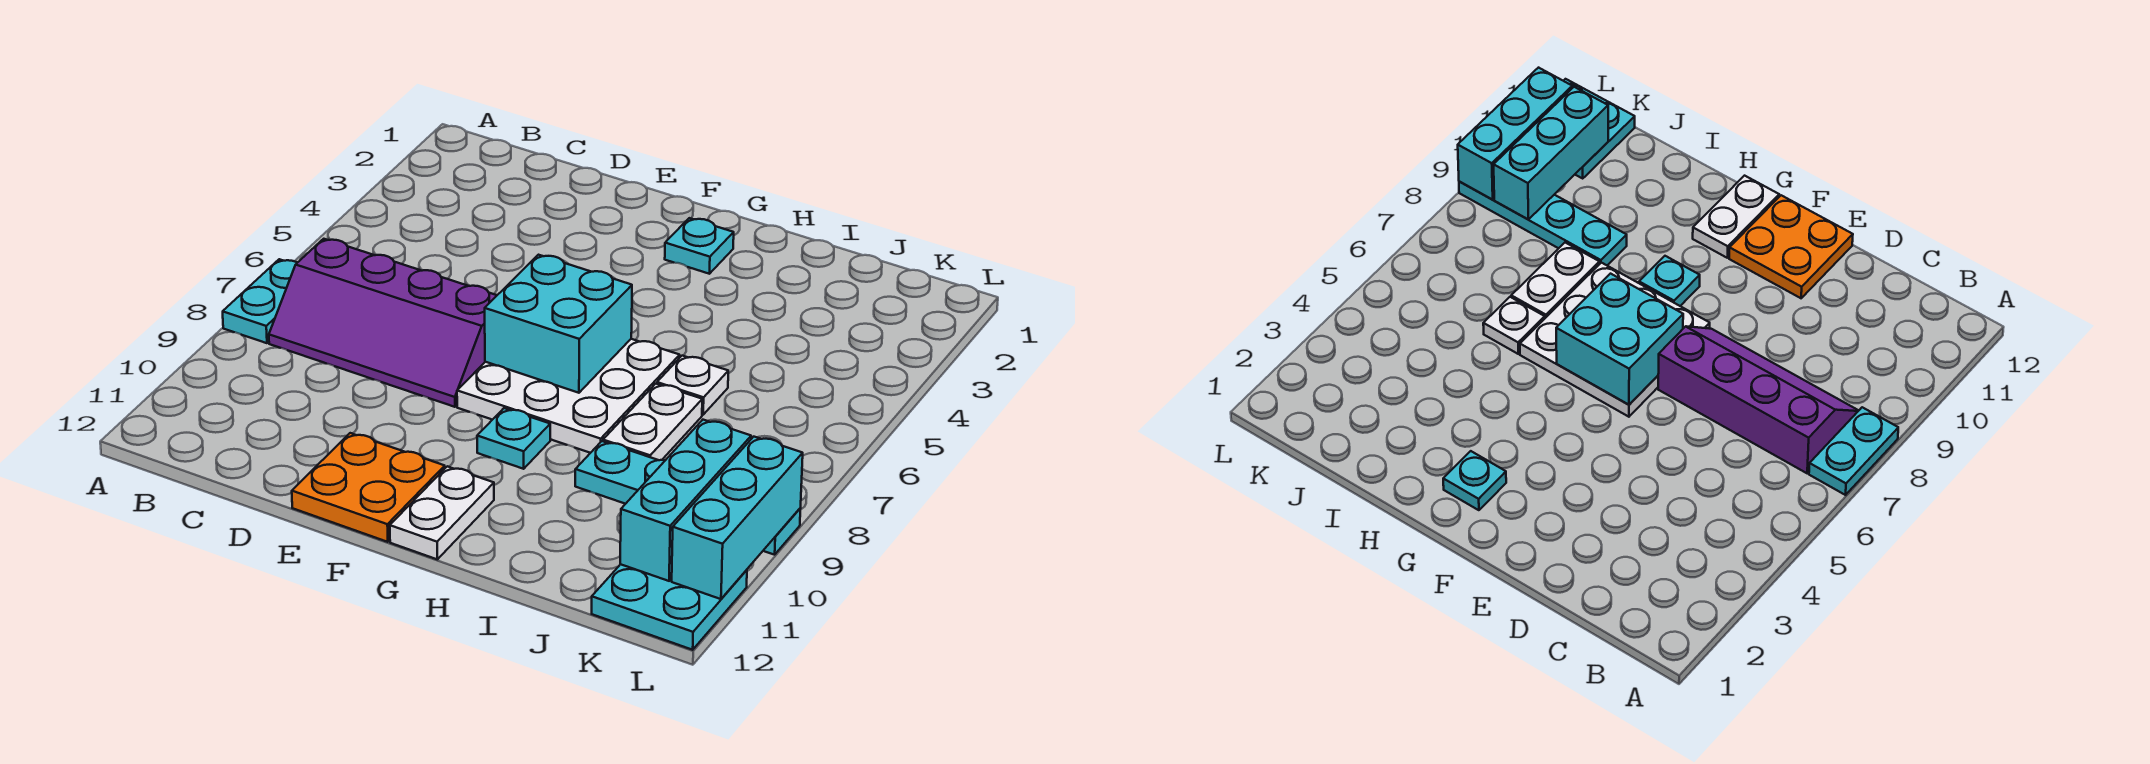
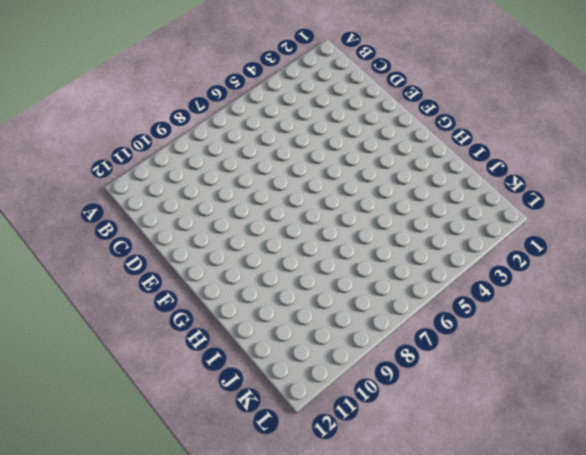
none -> cyan plate A7:A8 level 1
none -> purple slope B7:E8 level 1 top 7
none -> orange plate E11:F12 level 1

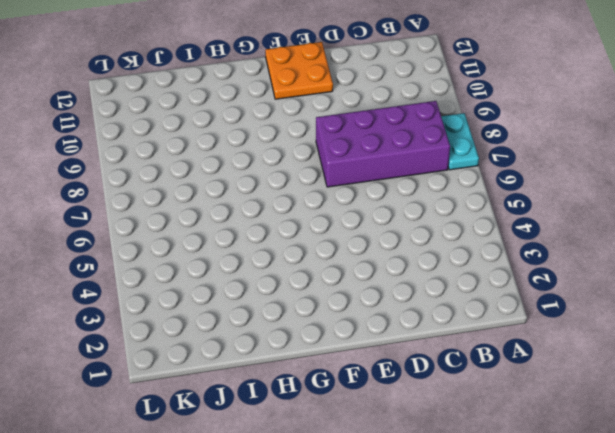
purple brick B7:E8 level 1 -> purple slope B7:E8 level 1 top 7
none -> white plate F6:H8 level 1
none -> cyan plate G2 level 1
none -> cyan plate G9 level 1

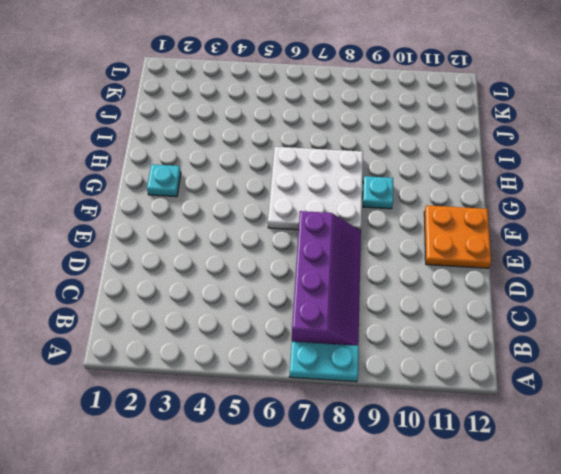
none -> white plate G11:G12 level 1
none -> white plate I6 level 1
none -> white plate I7:I8 level 1

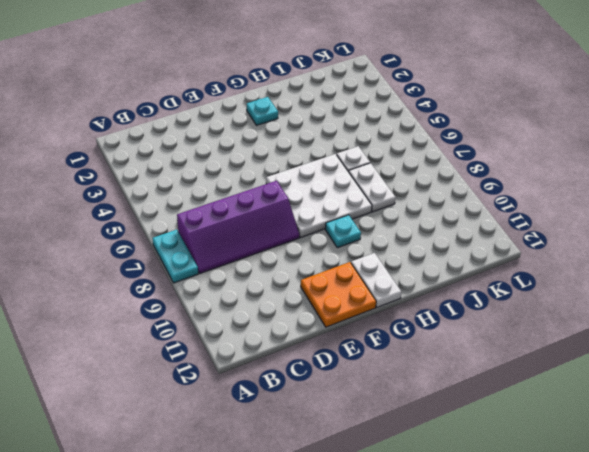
none -> cyan plate I9:L9 level 1
none -> cyan plate K11:L12 level 1
none -> cyan brick F6:G7 level 2

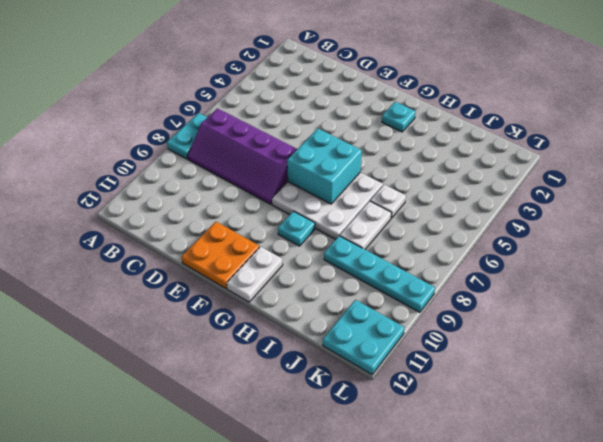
none -> cyan brick K9:K11 level 2
none -> cyan brick L9:L11 level 2

